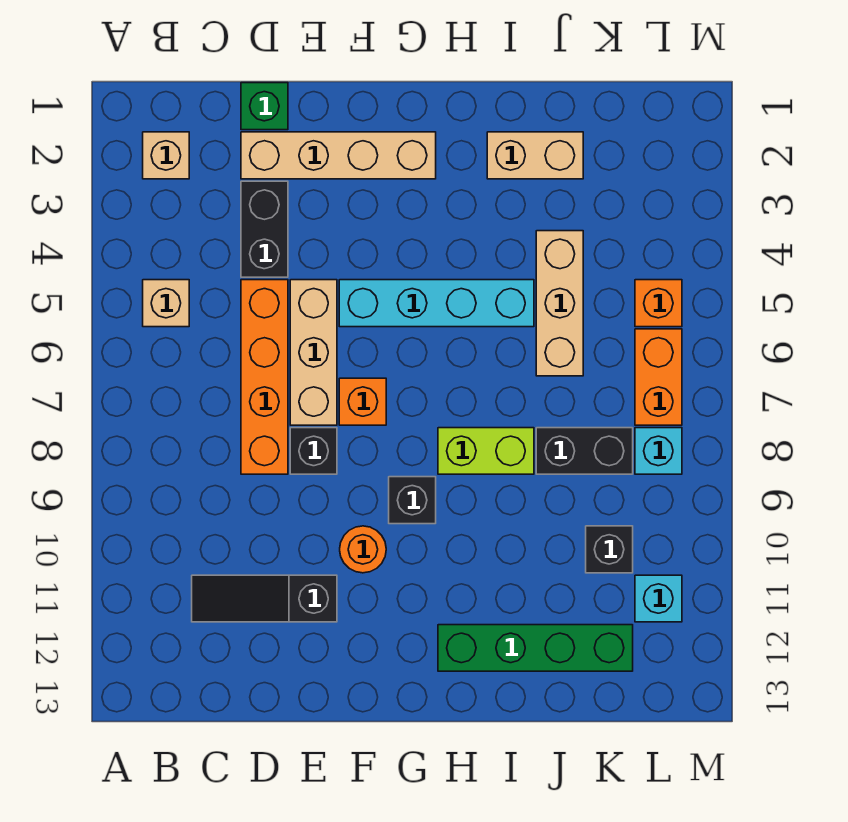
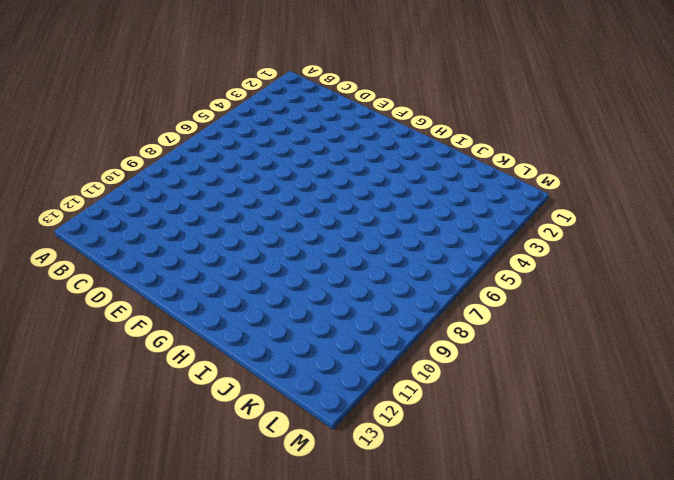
none -> tan brick B2 level 1
none -> tan brick B5 level 1
none -> black slope C11:E11 level 1 top E

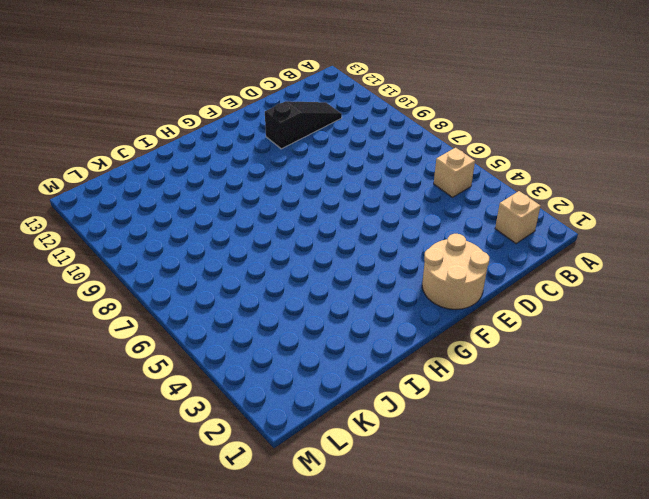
tan round brick E1:F2 level 1 -> tan brick D2:G2 level 1
none -> green brick D1 level 1
none -> black brick D3:D4 level 1
none -> orange brick D5:D8 level 1

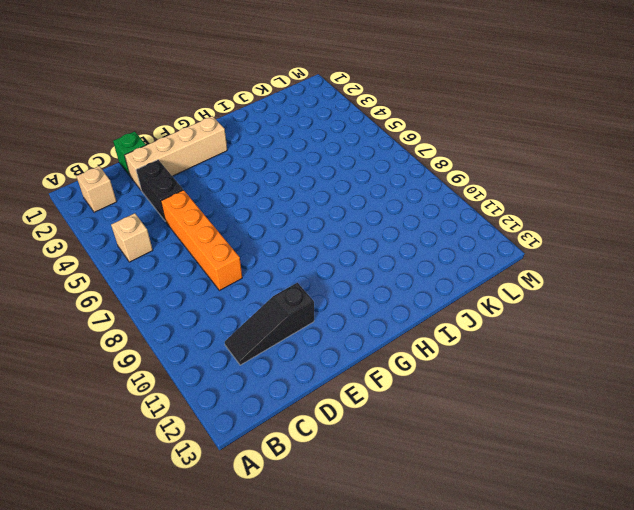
none -> tan brick E5:E7 level 1
none -> black brick E8 level 1
none -> cyan brick F5:I5 level 1

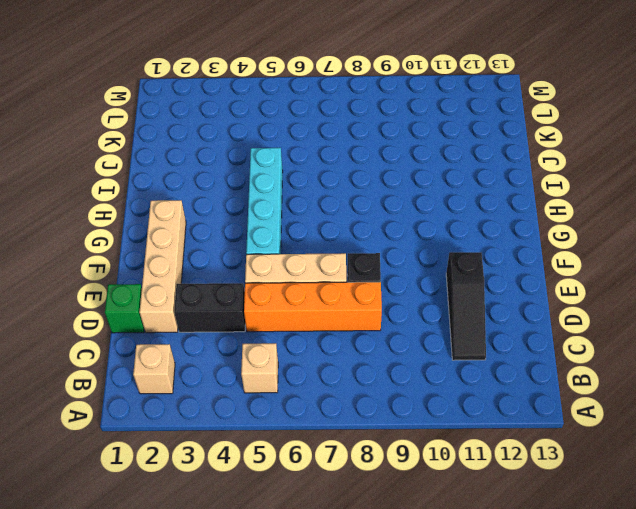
none -> orange brick F7 level 1
none -> orange round brick F10 level 1
none -> black brick G9 level 1

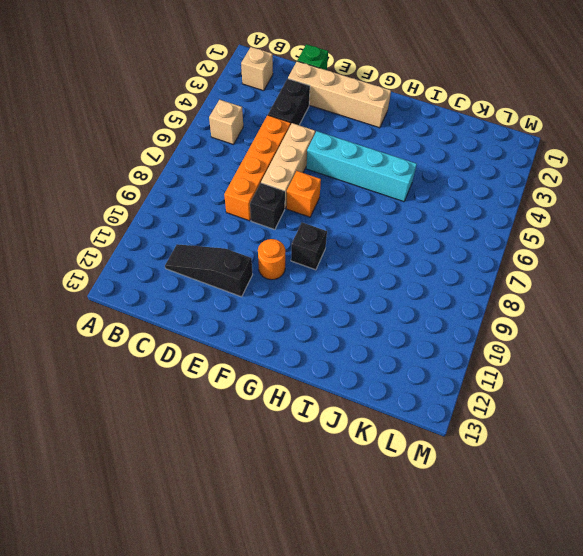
none -> lime brick H8:I8 level 1
none -> green brick H12:K12 level 1
none -> tan brick I2:J2 level 1

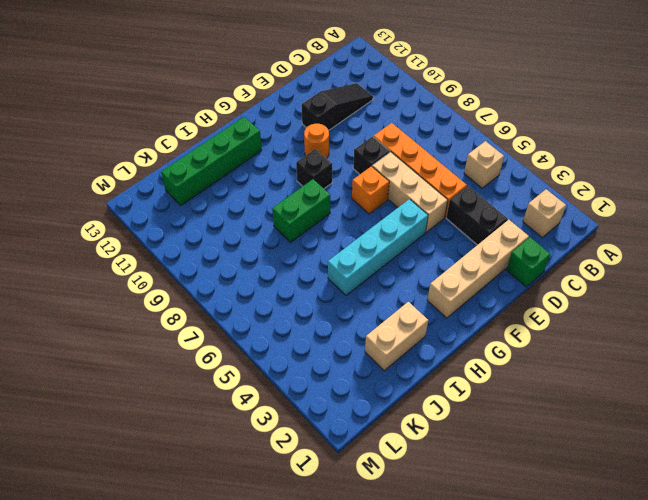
green brick H8:I8 level 1 -> lime brick H8:I8 level 1
none -> tan brick J4:J6 level 1
none -> black brick J8:K8 level 1
none -> black brick K10 level 1

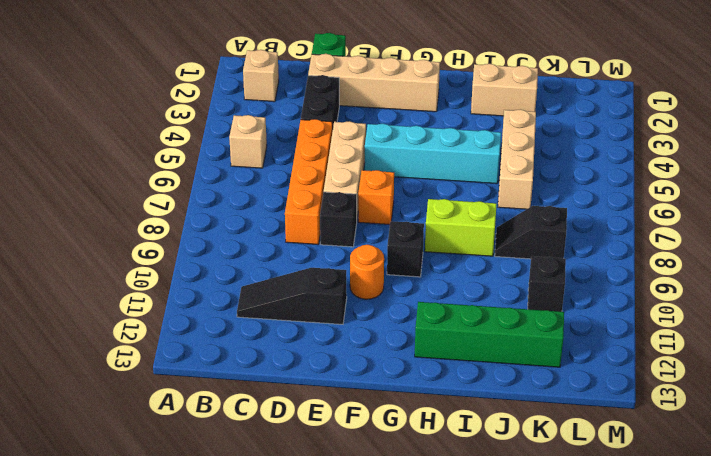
black slope J8:K8 level 1 top K -> black brick J8:K8 level 1
none -> orange brick L5 level 1
none -> orange brick L6:L7 level 1
none -> cyan brick L8 level 1

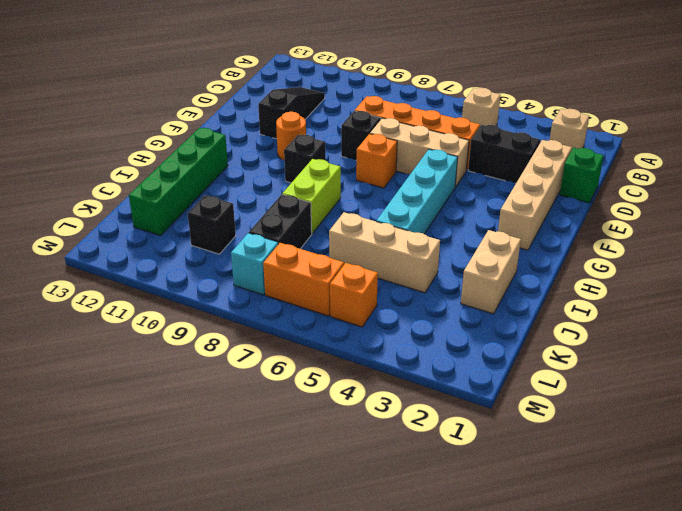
none -> cyan brick L11 level 1

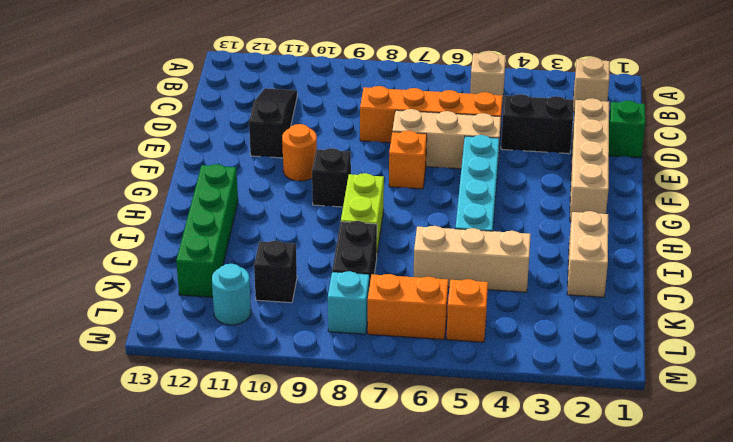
cyan round brick L11 level 1 -> cyan brick L11 level 1
none -> black brick E8 level 1

